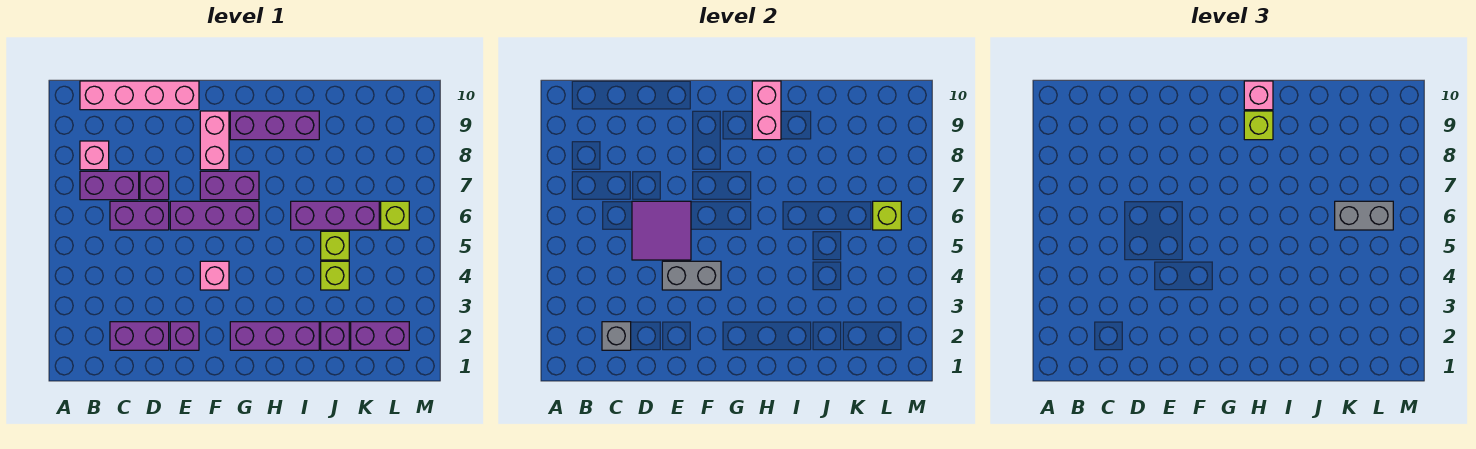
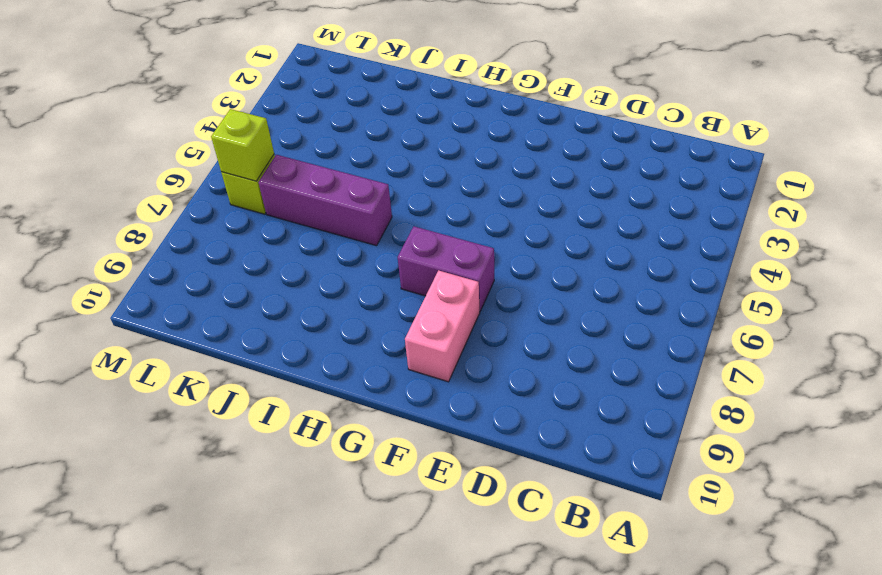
none -> purple brick B7:C7 level 1
none -> pink brick B8 level 1
none -> pink brick B10:E10 level 1

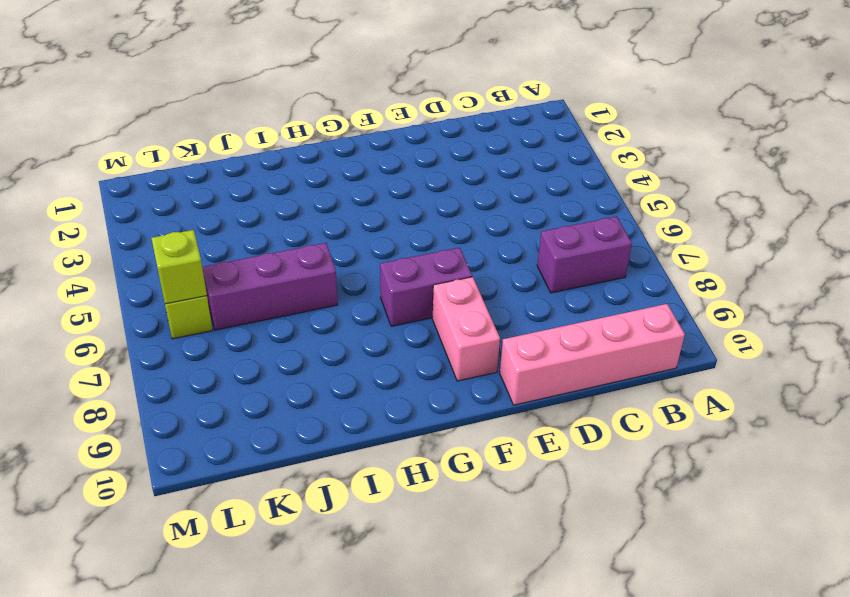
none -> pink brick B8 level 1
none -> purple brick C2:D2 level 1
none -> purple brick C6:D6 level 1

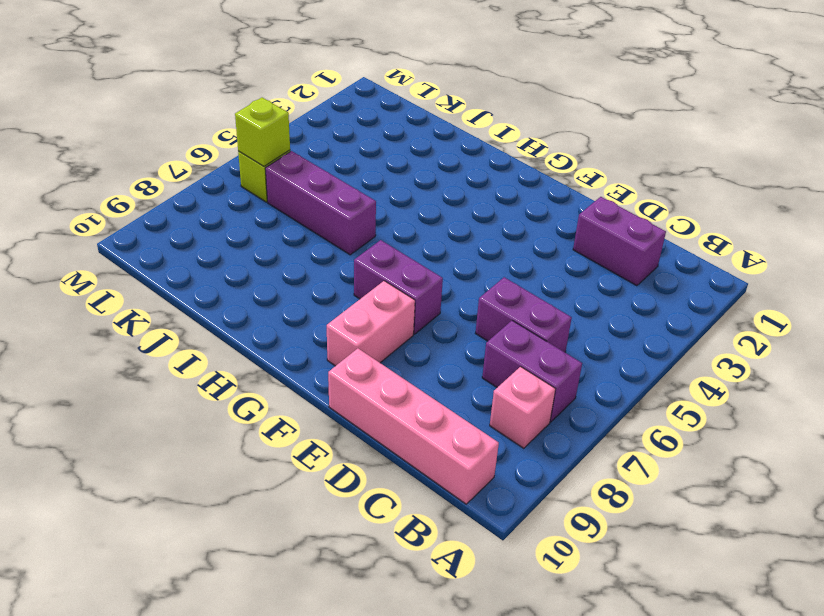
none -> purple brick D7 level 1
none -> purple brick E2 level 1
none -> purple brick E6:G6 level 1

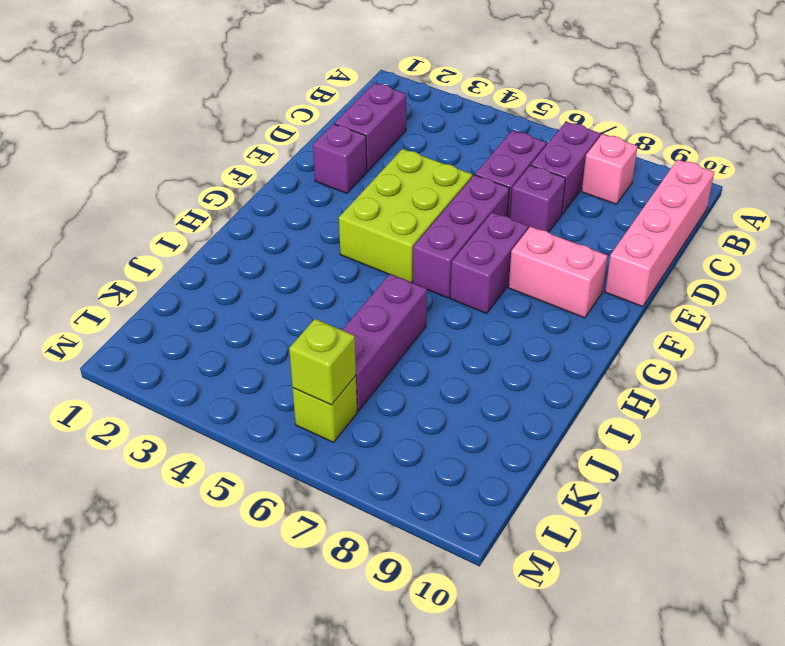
lime brick E4:G5 level 1 -> pink brick F4 level 1
none -> purple brick G2:I2 level 1
none -> purple brick G9:I9 level 1
none -> purple brick J2 level 1

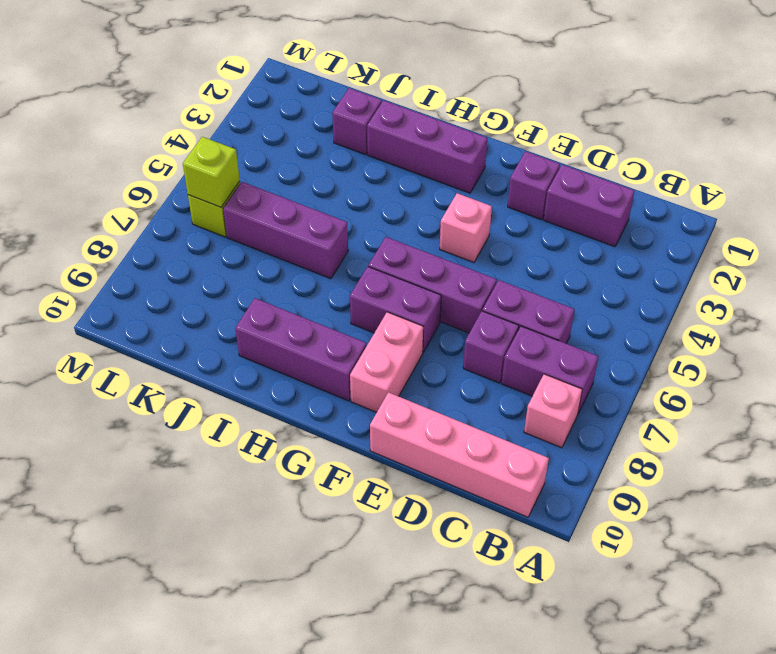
none -> lime brick J4 level 1
none -> lime brick J5 level 1
none -> purple brick K2:L2 level 1

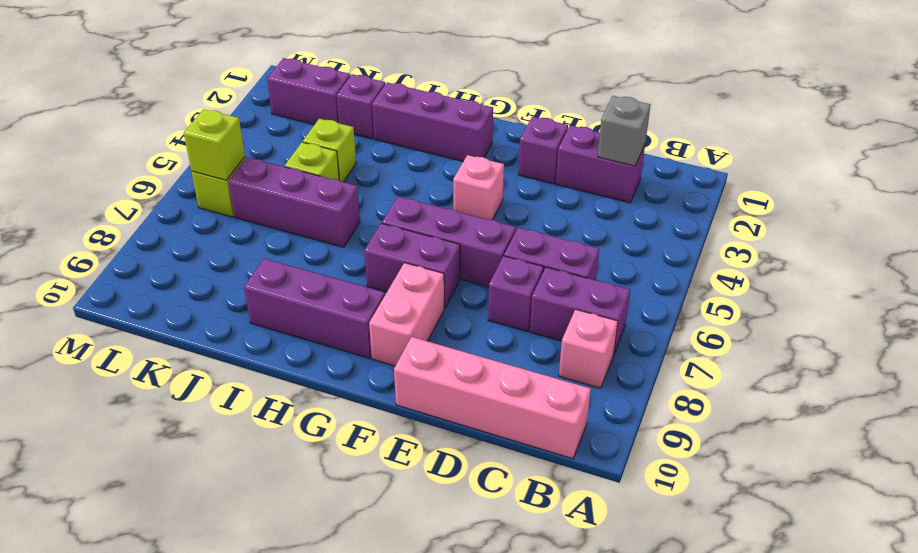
none -> purple tile D5:E6 level 2
none -> grey brick E4:F4 level 2
none -> pink brick H9:H10 level 2

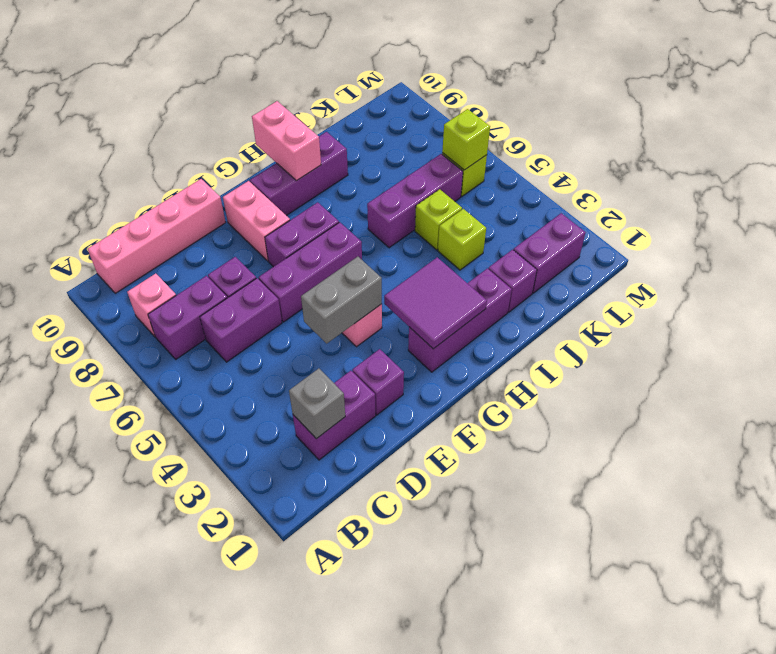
purple tile G2:H3 level 2 -> purple tile D5:E6 level 2
none -> lime brick H9 level 3
none -> pink brick H10 level 3
none -> grey brick K6:L6 level 3

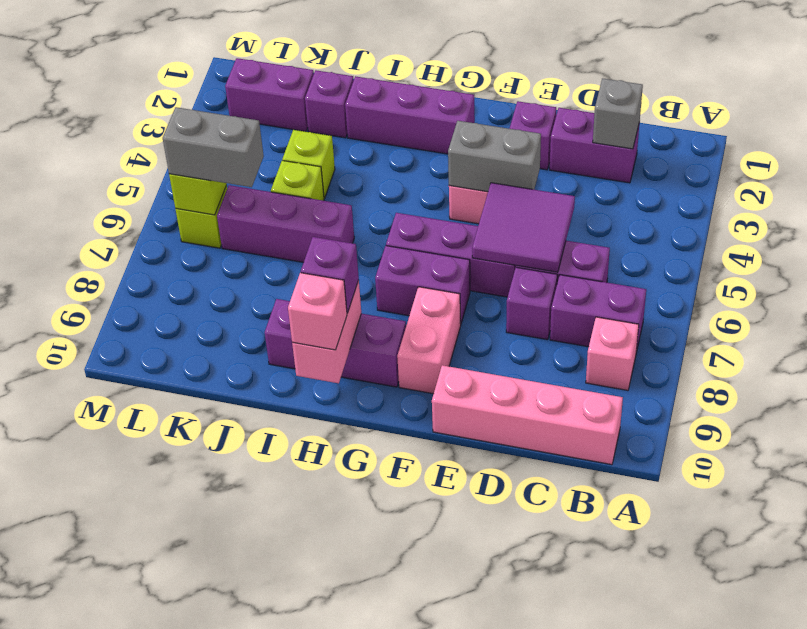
purple brick H9 level 3 -> lime brick H9 level 3

